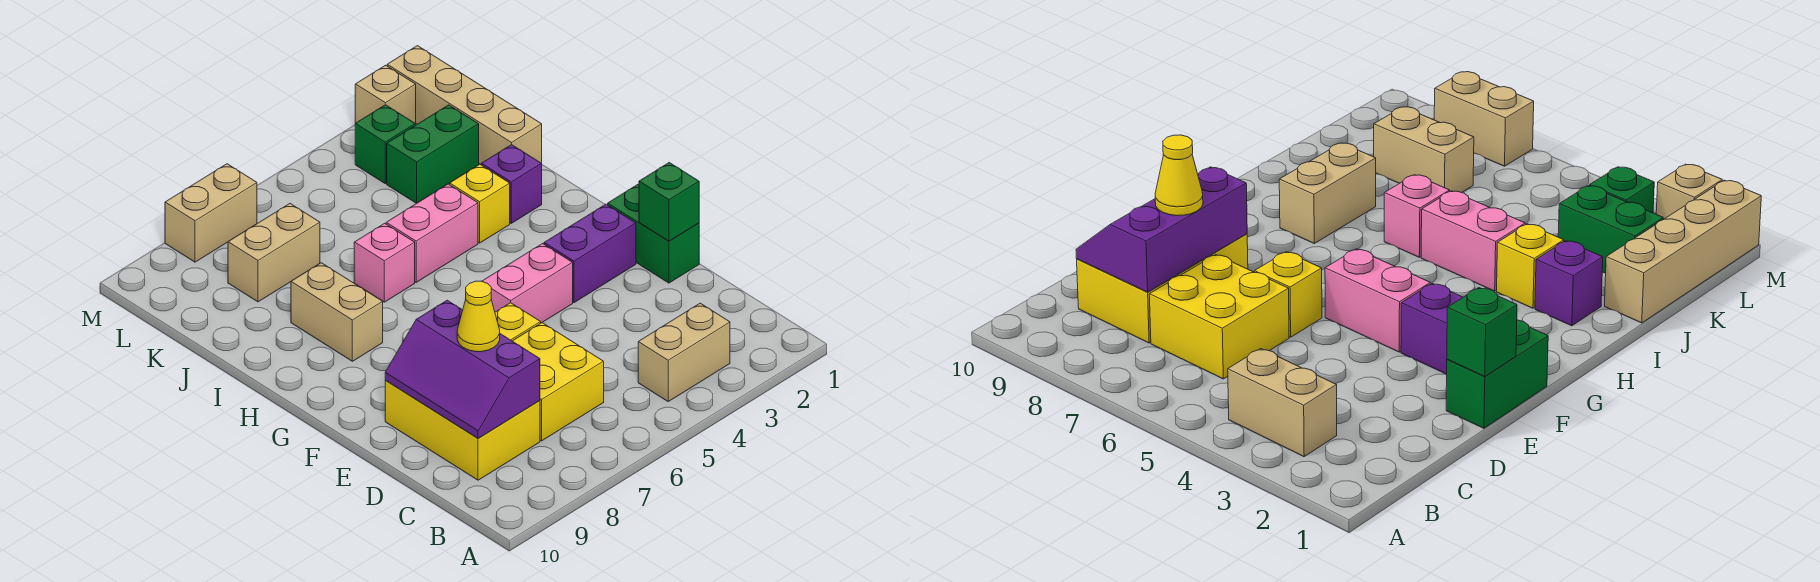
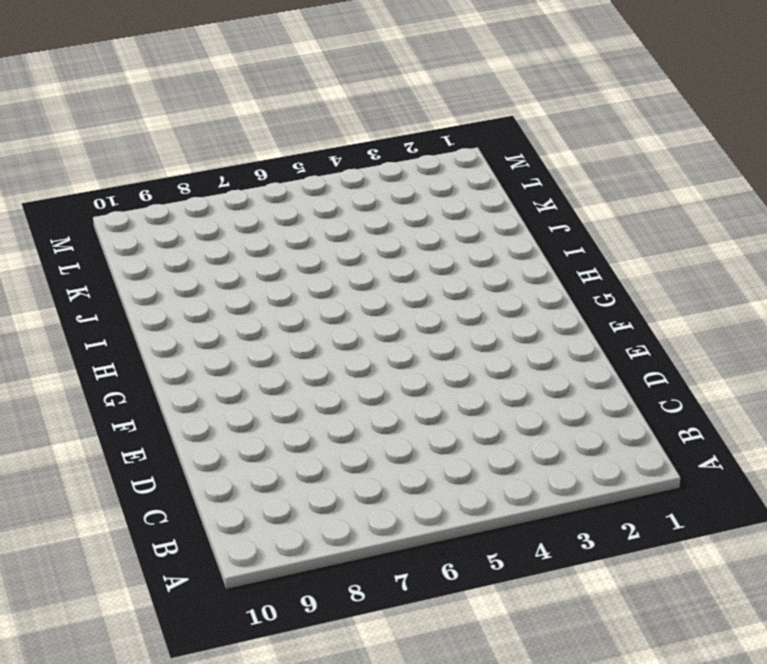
none -> tan brick B3:B4 level 1
none -> yellow brick C6:D7 level 1
none -> yellow brick C8:E9 level 1

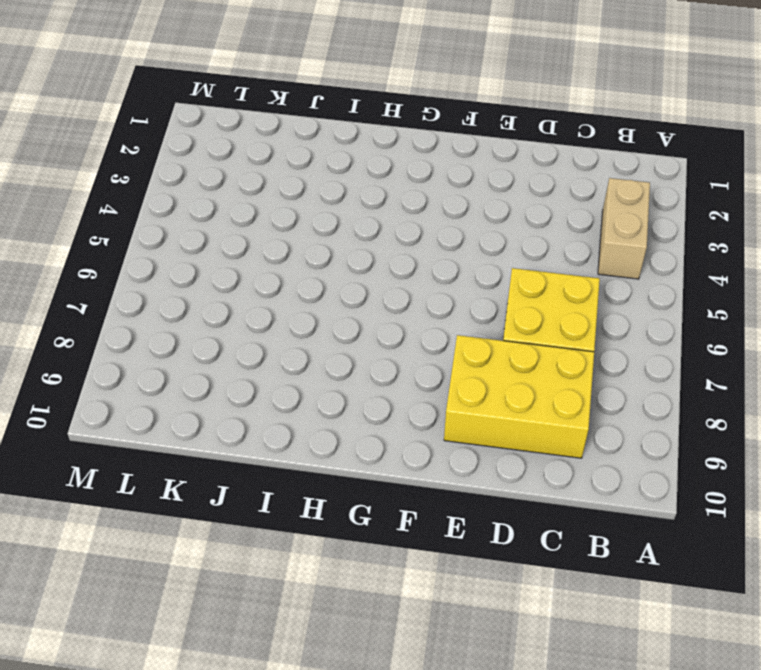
none -> green brick E1:F1 level 1
none -> yellow brick E6 level 1
none -> purple brick F2:F3 level 1

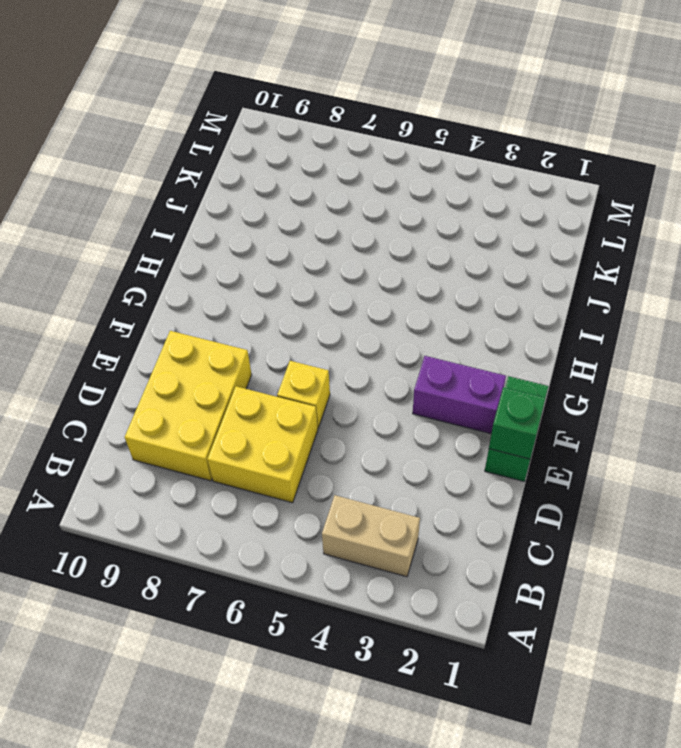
none -> pink brick F4:F5 level 1
none -> tan brick H8:I8 level 1
none -> purple brick I2 level 1

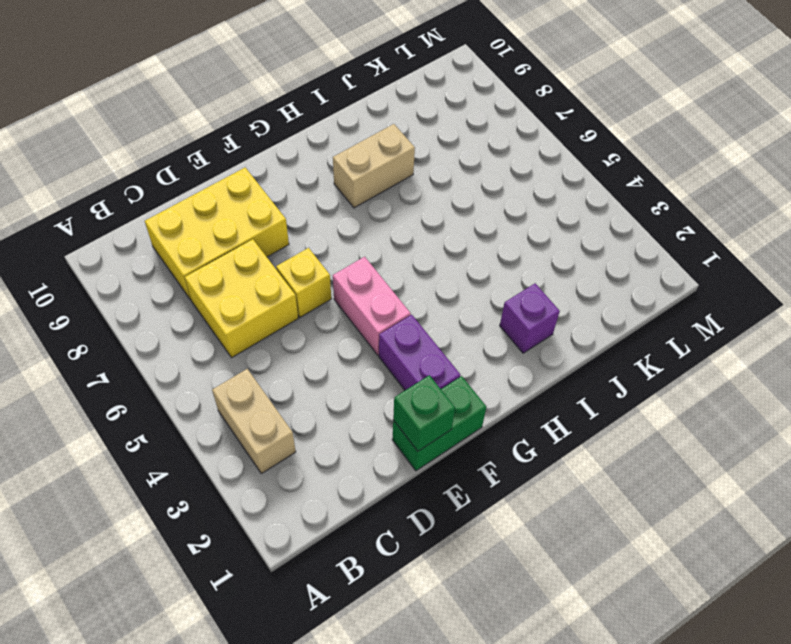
none -> yellow brick I3 level 1
none -> pink brick I4:I5 level 1
none -> pink brick I6 level 1

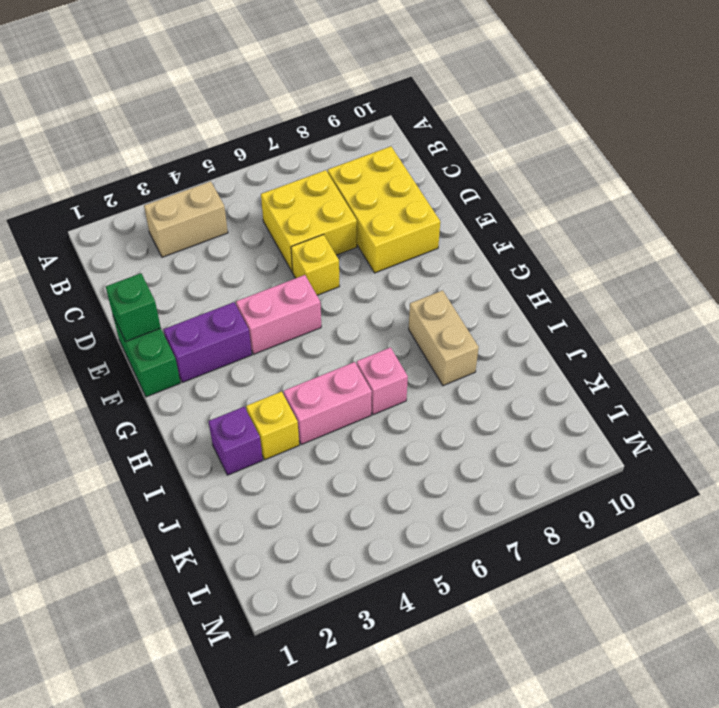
none -> tan brick J1:M1 level 1
none -> green brick K2:K3 level 1
none -> tan brick K7:K8 level 1

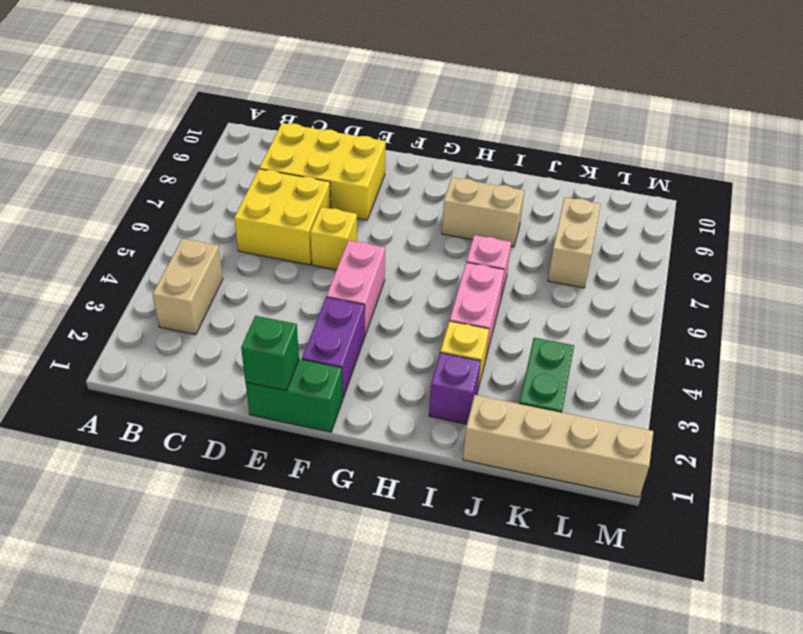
none -> green brick L3 level 1
none -> tan brick M2 level 1
none -> tan brick M7:M8 level 1

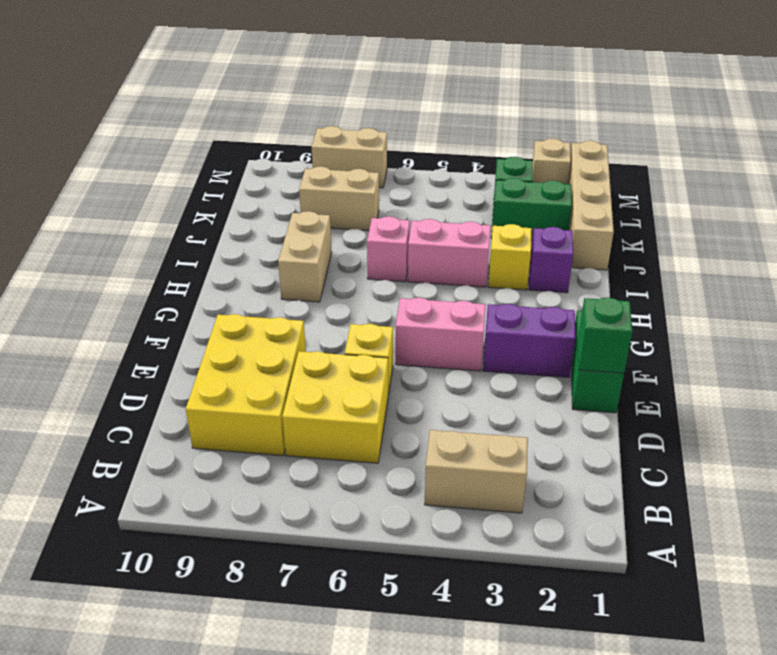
none -> purple slope C8:E9 level 2 top 8
none -> yellow cone D8 level 3

